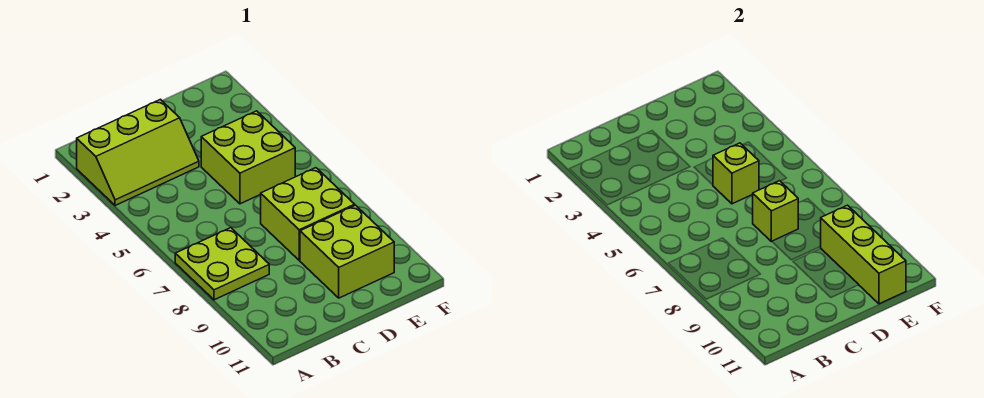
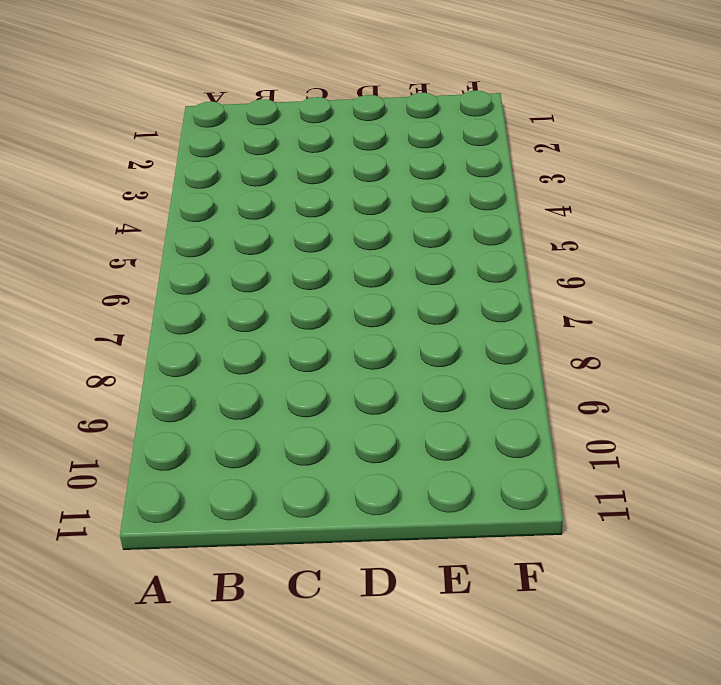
none -> lime slope A2:C3 level 1 top 2
none -> lime plate A7:B8 level 1

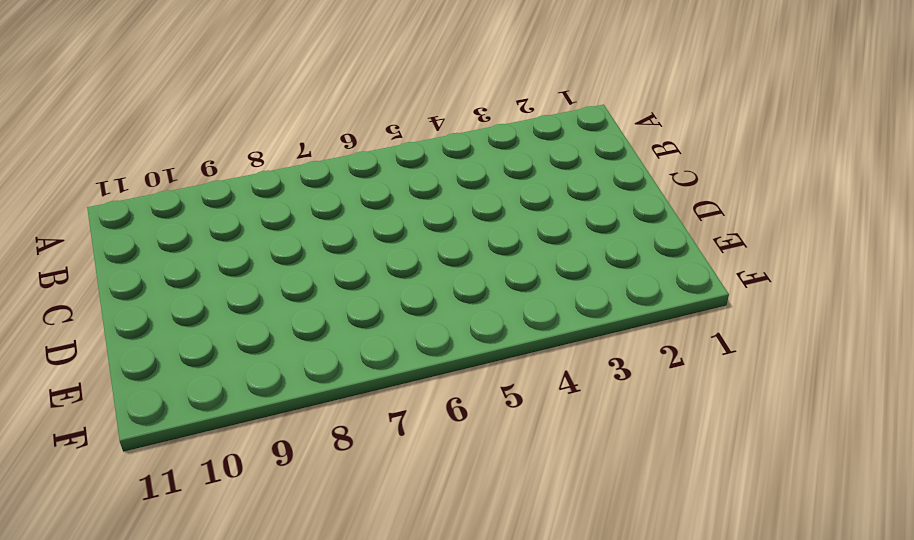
none -> lime slope A2:C3 level 1 top 2
none -> lime plate A7:B8 level 1

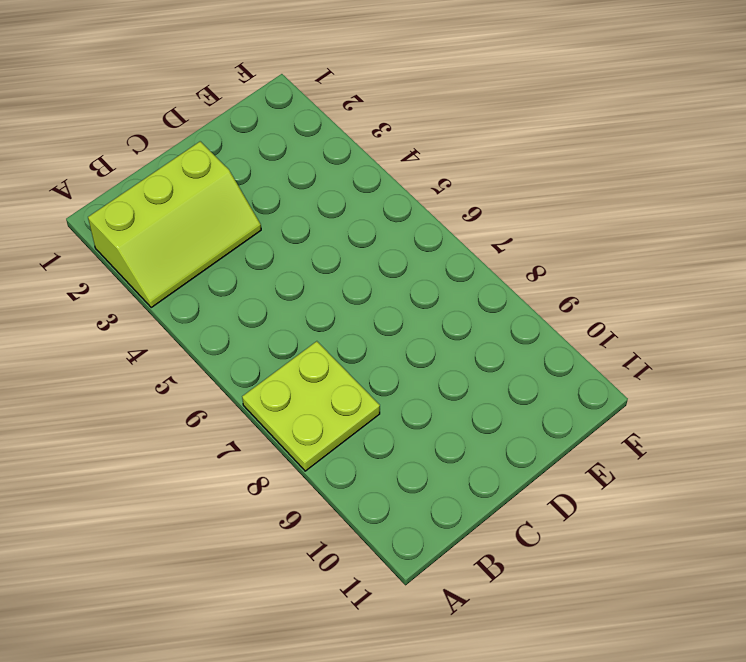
none -> lime brick D4:E5 level 1
none -> lime brick D7:E8 level 1

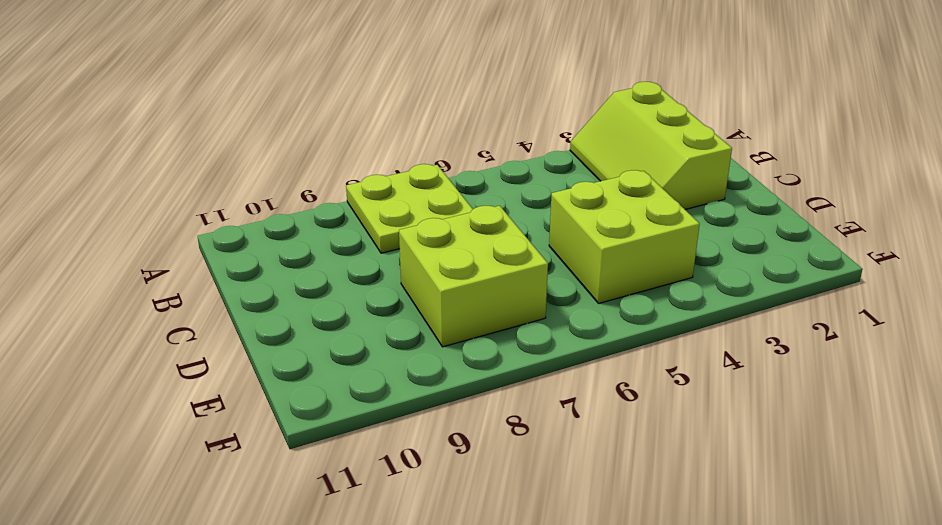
none -> lime brick D9:E10 level 1
none -> lime brick D5 level 2

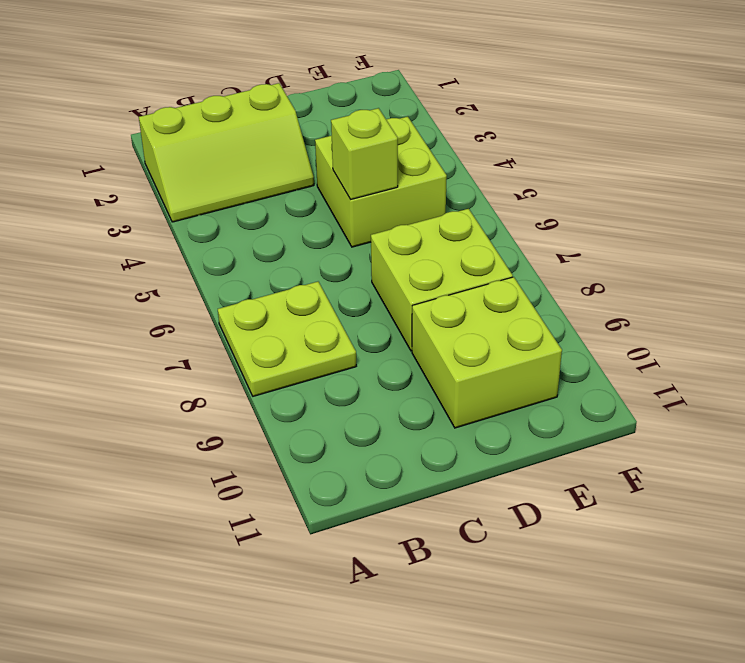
none -> lime brick D7 level 2
none -> lime brick E9:E11 level 2

